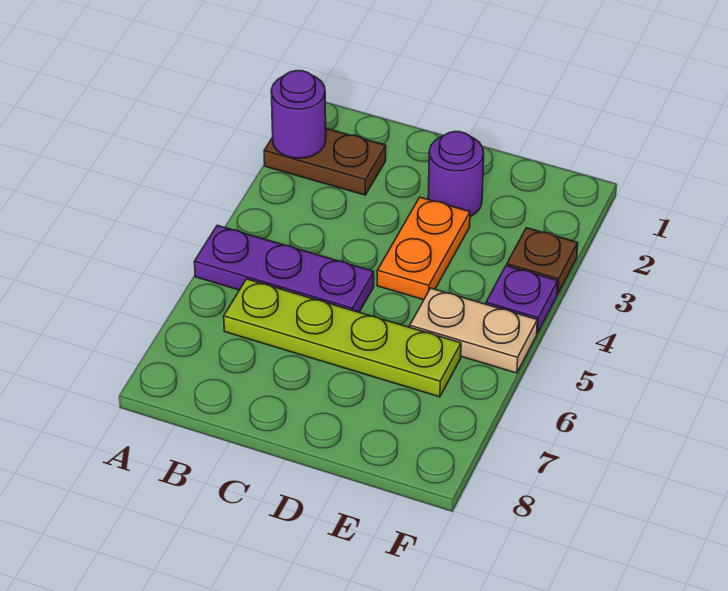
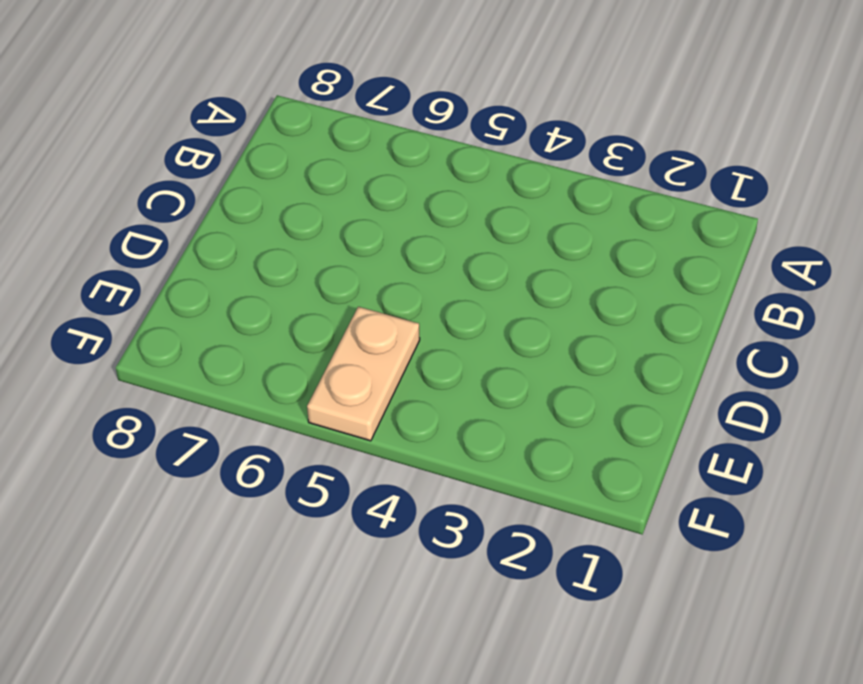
none -> brown plate A2:B2 level 1
none -> purple plate A5:C5 level 1

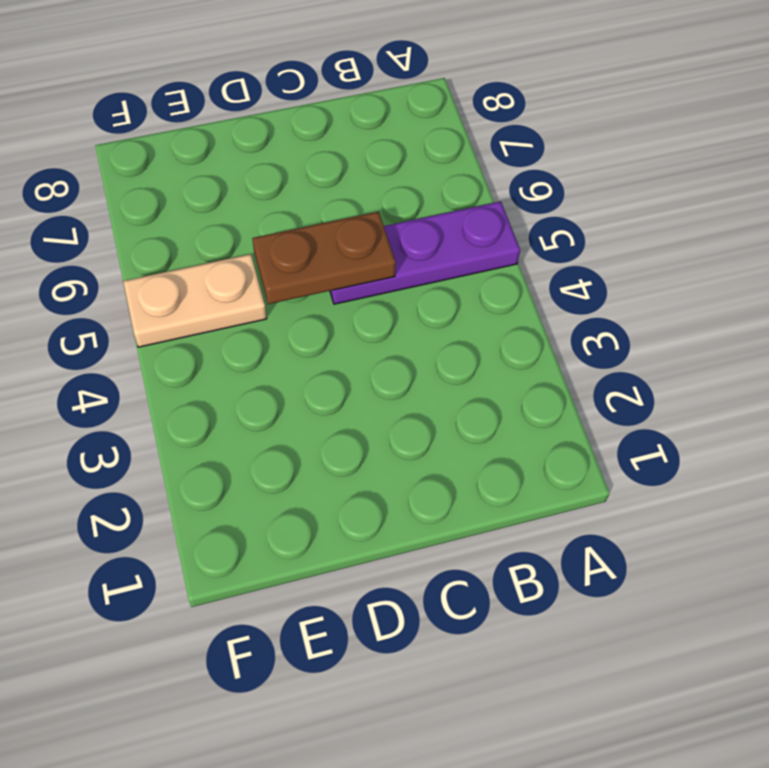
brown plate C5:D5 level 2 -> brown plate A2:B2 level 1
none -> lime plate B6:E6 level 1
none -> purple round brick D2 level 1

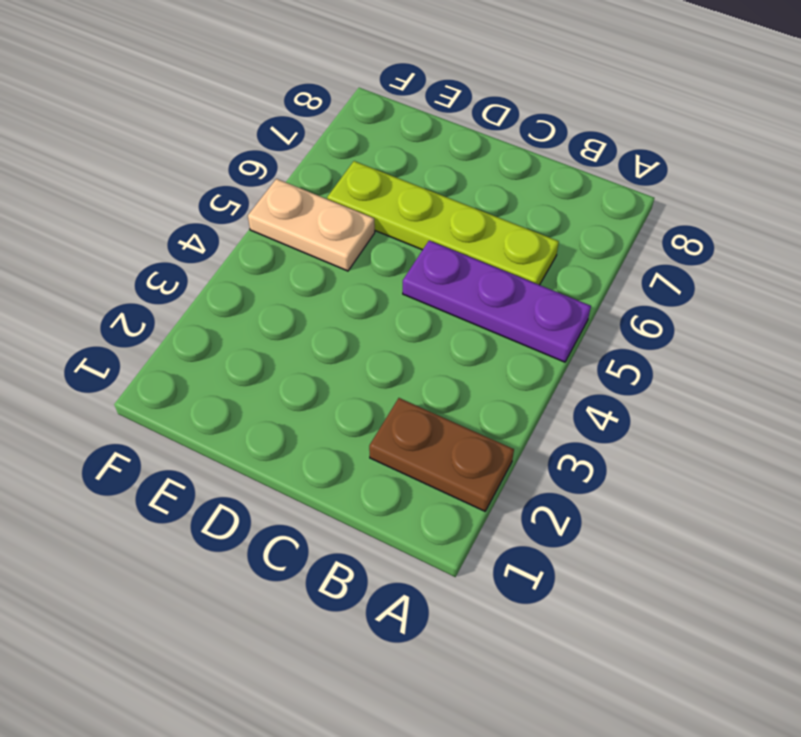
none -> purple round brick D2 level 1
none -> orange plate D3:D4 level 1

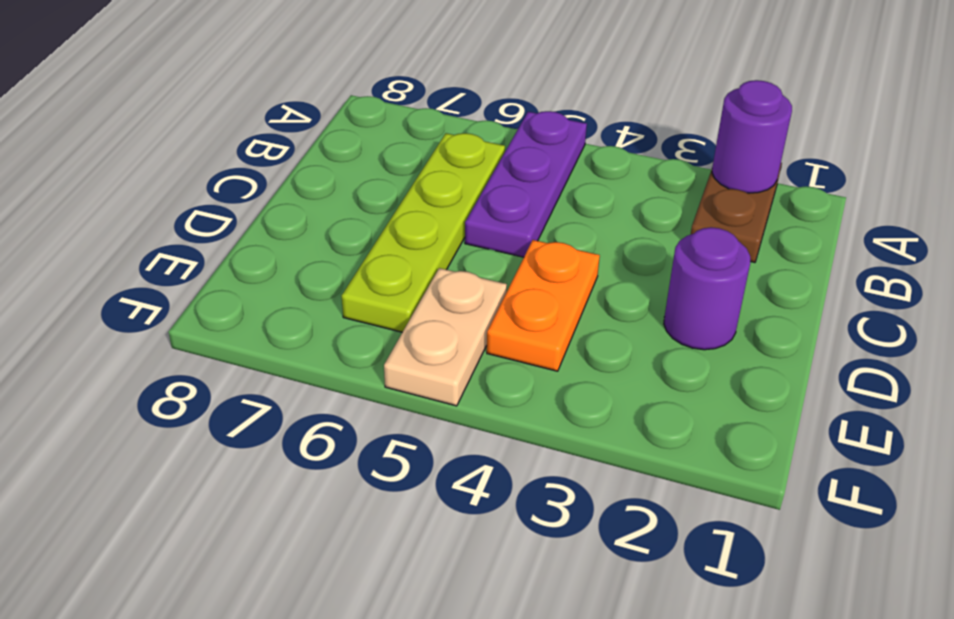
orange plate D4:E4 level 1 -> orange plate D3:D4 level 1
none -> brown plate F3 level 1
none -> purple plate F4 level 1

